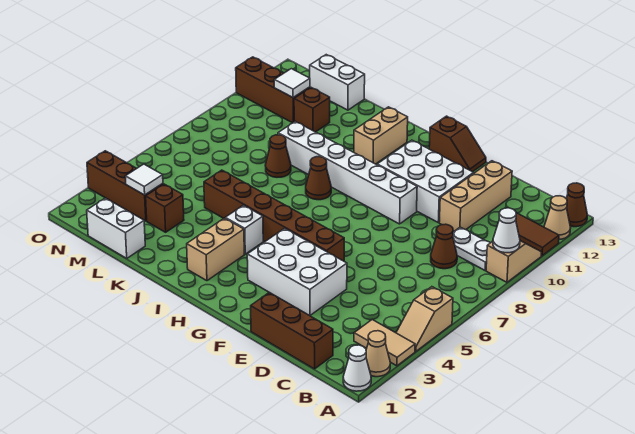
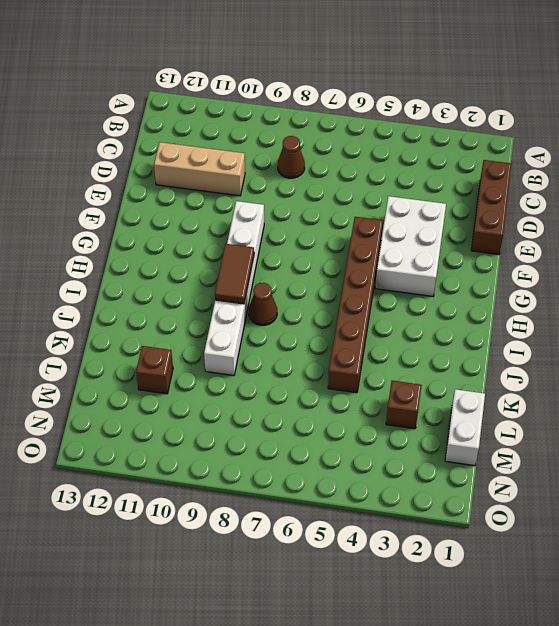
brown tile H9:I9 level 2 -> brown tile A11:B11 level 1
none -> white cone A1 level 1
none -> tan cone A2 level 1
none -> tan tile A3:B3 level 1
none -> tan slope A4:A5 level 1 top 5

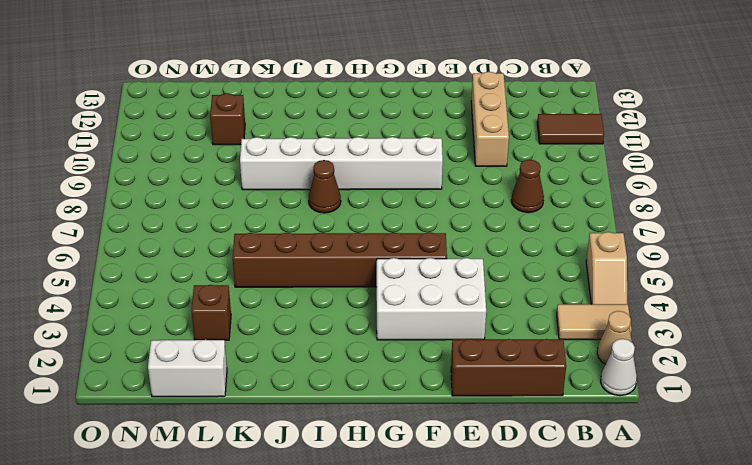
none -> tan slope A9:A10 level 1 top 9
none -> tan cone A12 level 1
none -> brown cone A13 level 1
none -> white plate B9:C9 level 1

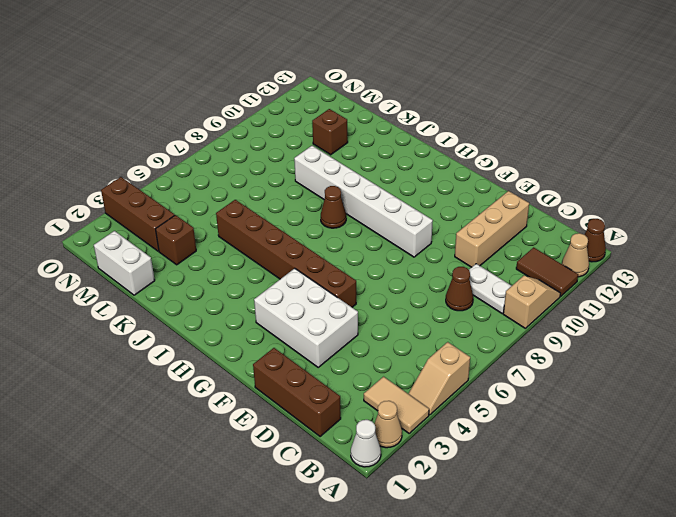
none -> white brick E10:G11 level 1
none -> brown slope F13:G13 level 1 top G
none -> tan brick I2:I3 level 1
none -> white brick I4 level 1

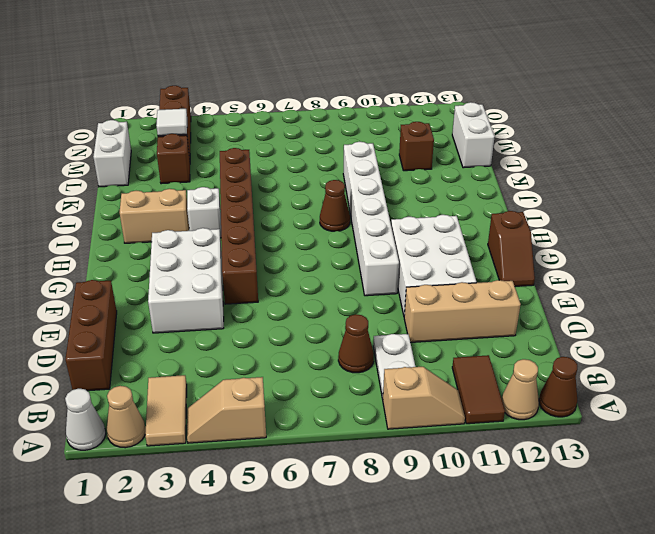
none -> tan brick I11:I12 level 1
none -> brown cone K8 level 1
none -> brown brick M11:O11 level 1
none -> white cone A9 level 2

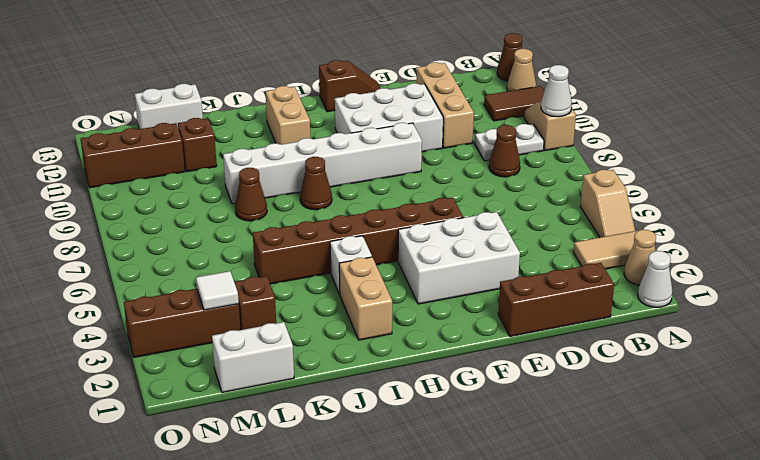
none -> white tile M11 level 2

